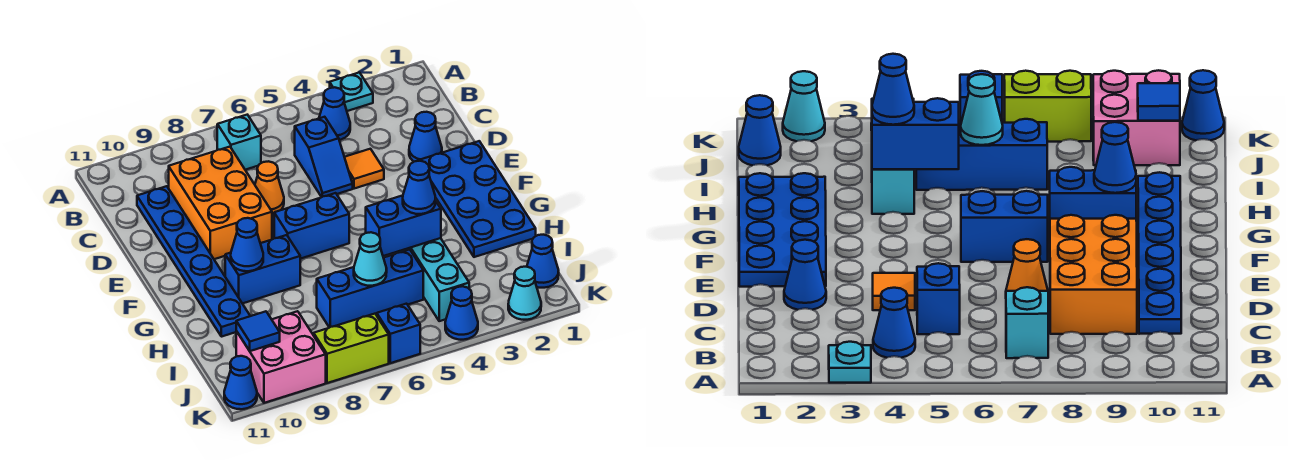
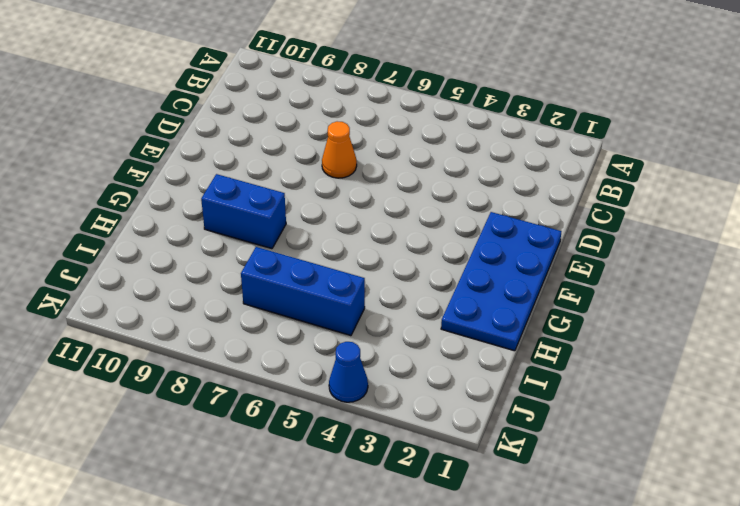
none -> cyan plate A3 level 1
none -> blue cone B4 level 1
none -> cyan brick B7 level 1

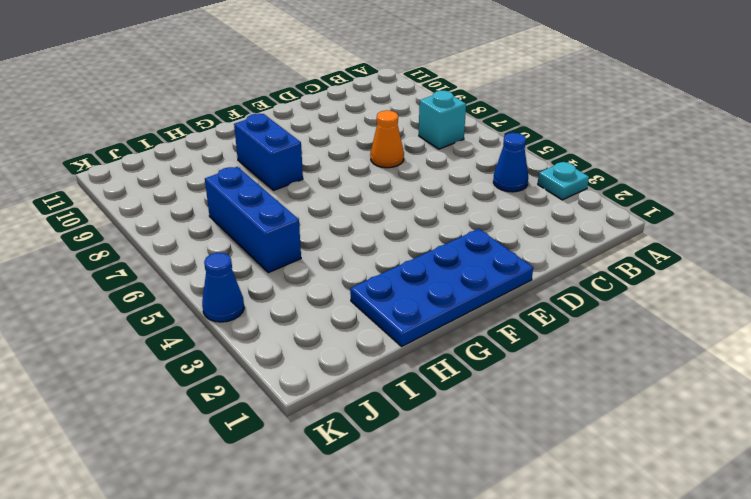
none -> blue slope C5:D5 level 1 top C
none -> orange brick C8:E9 level 1
none -> blue plate C10:H10 level 1

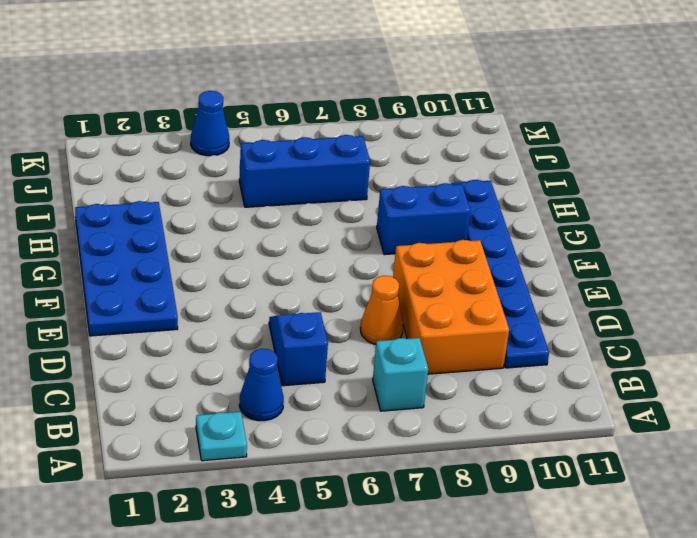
none -> blue cone D2 level 1
none -> orange tile D4 level 1
none -> blue brick F6:F7 level 1

